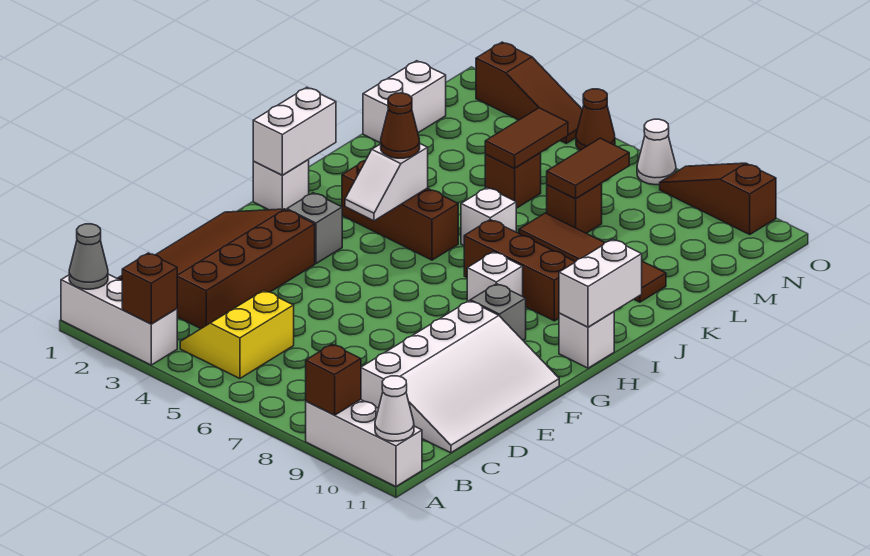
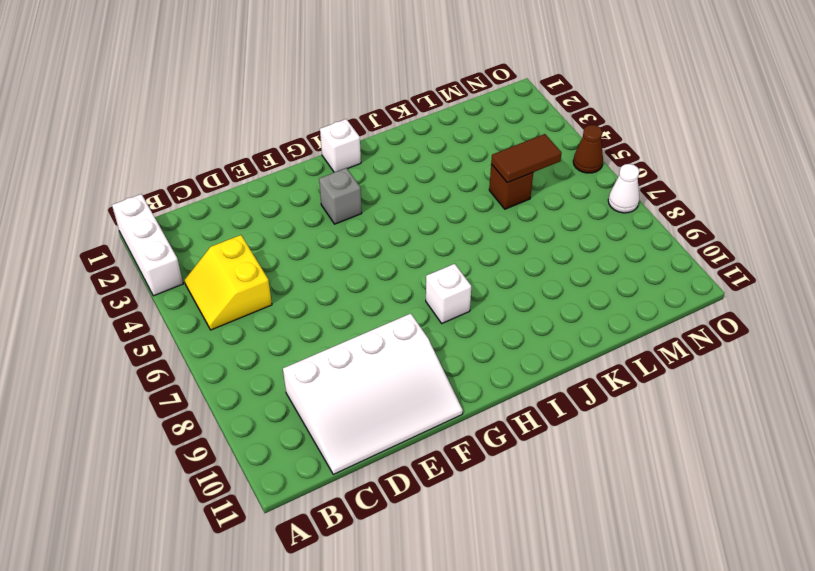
yellow slope B4:C5 level 1 top C -> yellow slope B4:C5 level 1 top 5
none -> white brick A9:A11 level 1
none -> brown slope C1:F3 level 1 top 3
none -> grey brick G9 level 1
none -> white brick H11 level 1

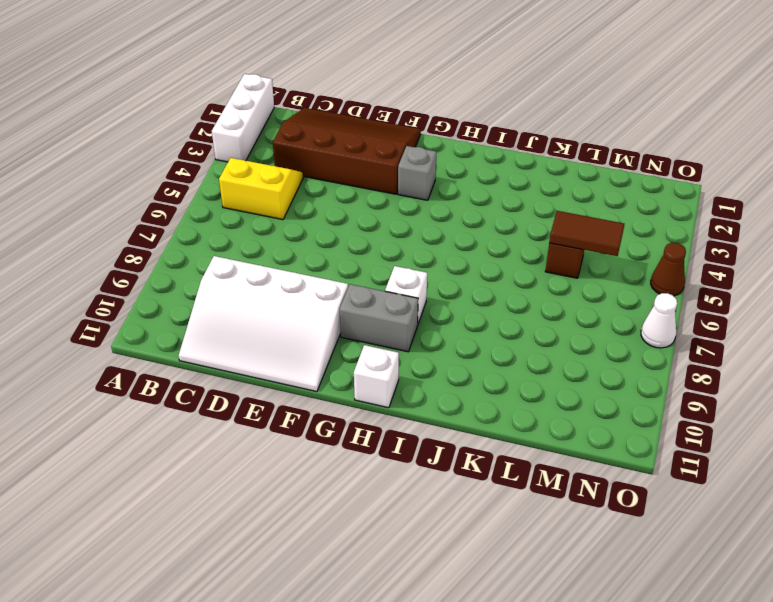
grey brick G9:H9 level 1 -> grey brick G9 level 1
none -> white brick A9:A11 level 1
none -> white brick H1 level 1
none -> brown brick I3:I5 level 1
none -> brown brick I7:I9 level 1

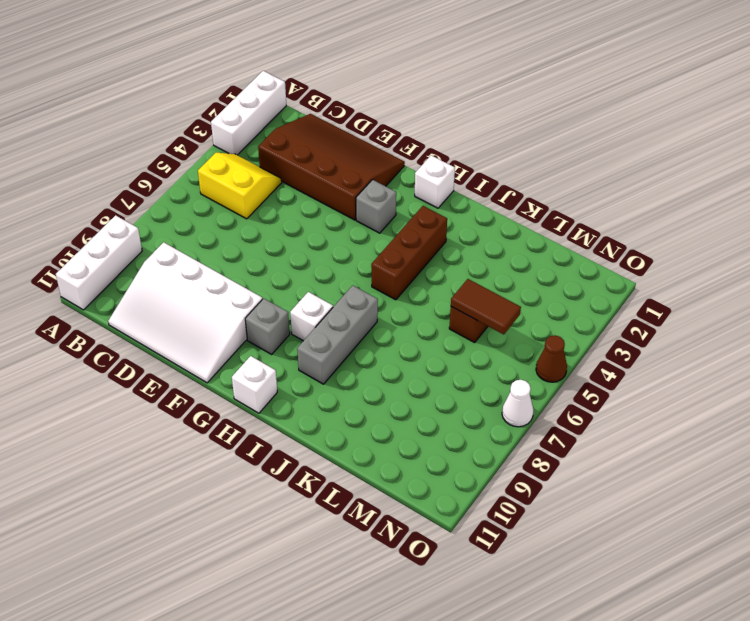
grey brick I7:I9 level 1 -> brown brick I7:I9 level 1
none -> white brick J6 level 1
none -> brown tile K7:K10 level 1
none -> white brick L1:M1 level 1
none -> brown brick L7 level 1

